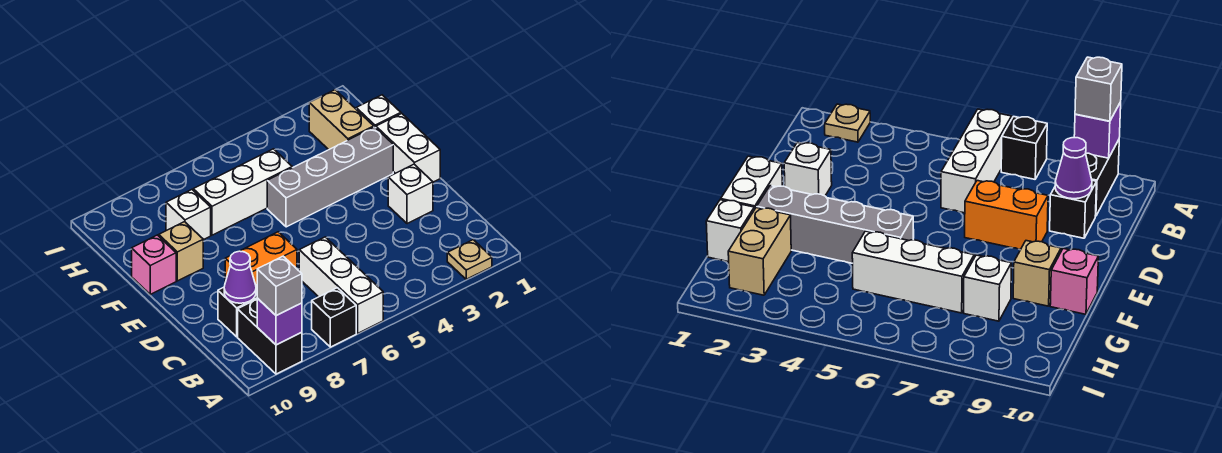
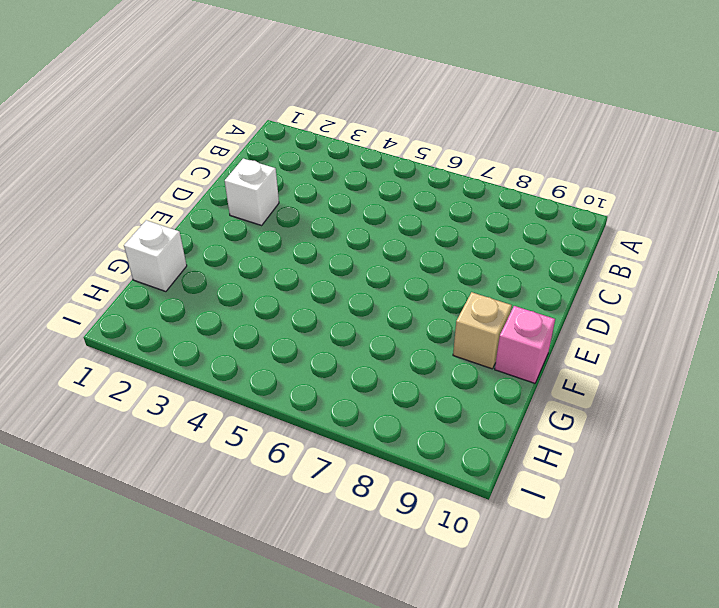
none -> tan plate A2 level 1
none -> white brick A6:C6 level 1
none -> black brick A7 level 1

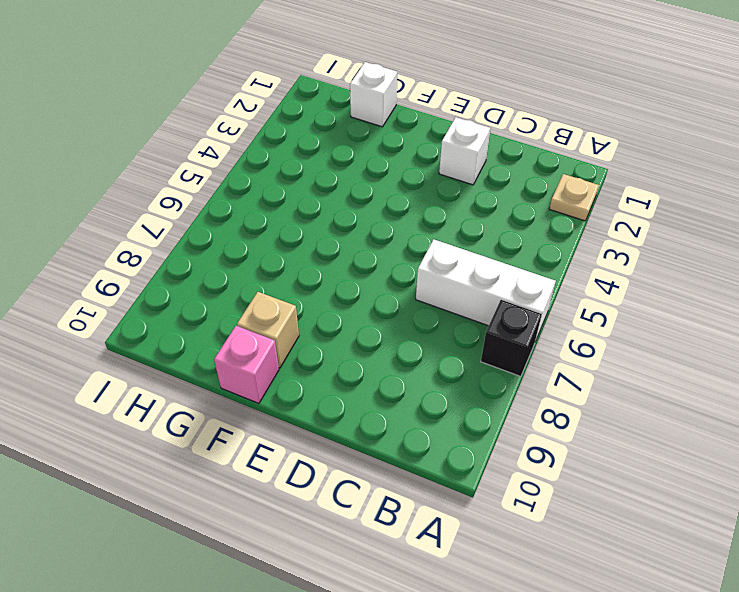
none -> black brick A9:B9 level 1
none -> black brick C9 level 1
none -> orange brick D7:D8 level 1

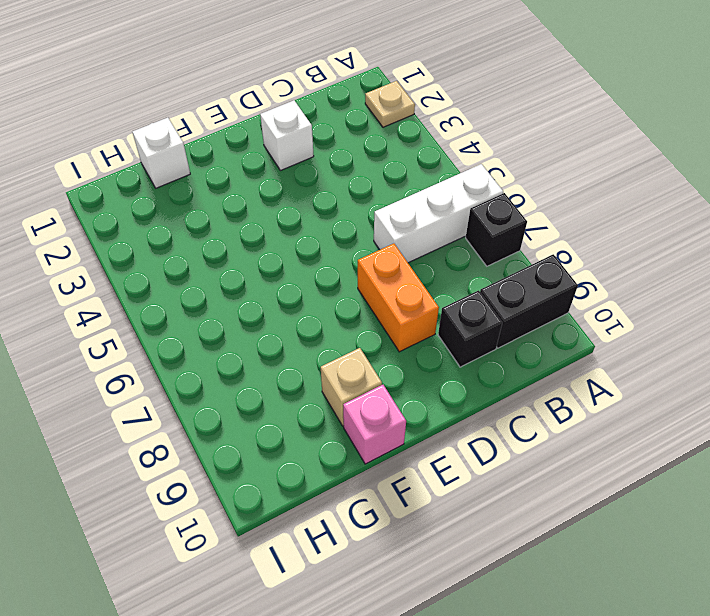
none -> white brick E1:F1 level 1
none -> grey brick F2:F5 level 1
none -> tan brick G2:H2 level 1

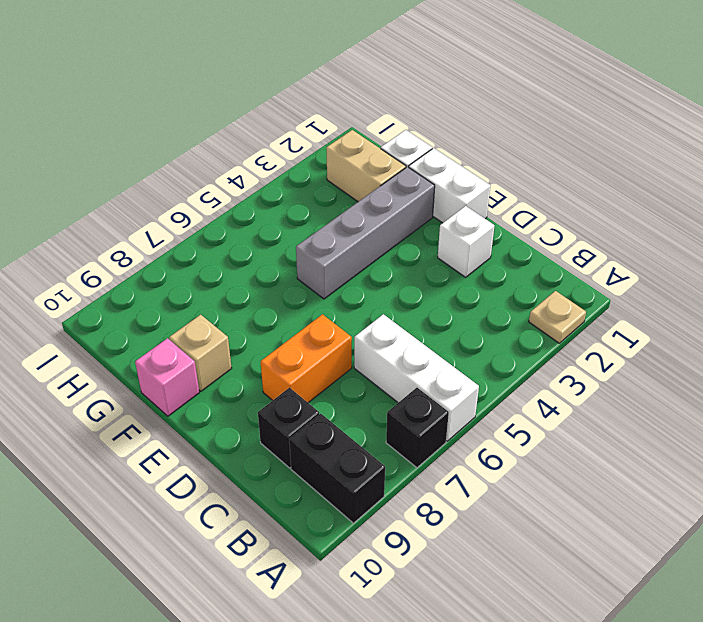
none -> white brick G5:G7 level 1
none -> white brick G8 level 1
none -> purple brick A9 level 2

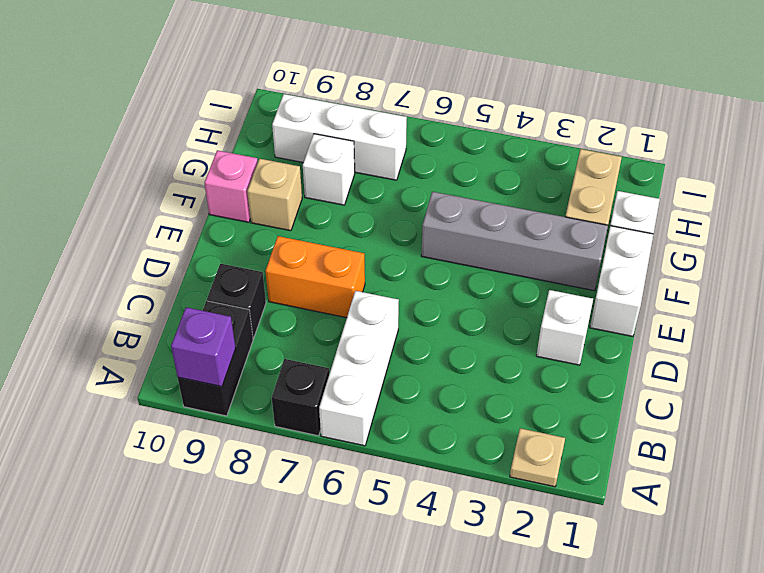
white brick H7:H9 level 1 -> white brick G5:G7 level 1
none -> purple cone C9 level 2
none -> grey brick A9 level 3

